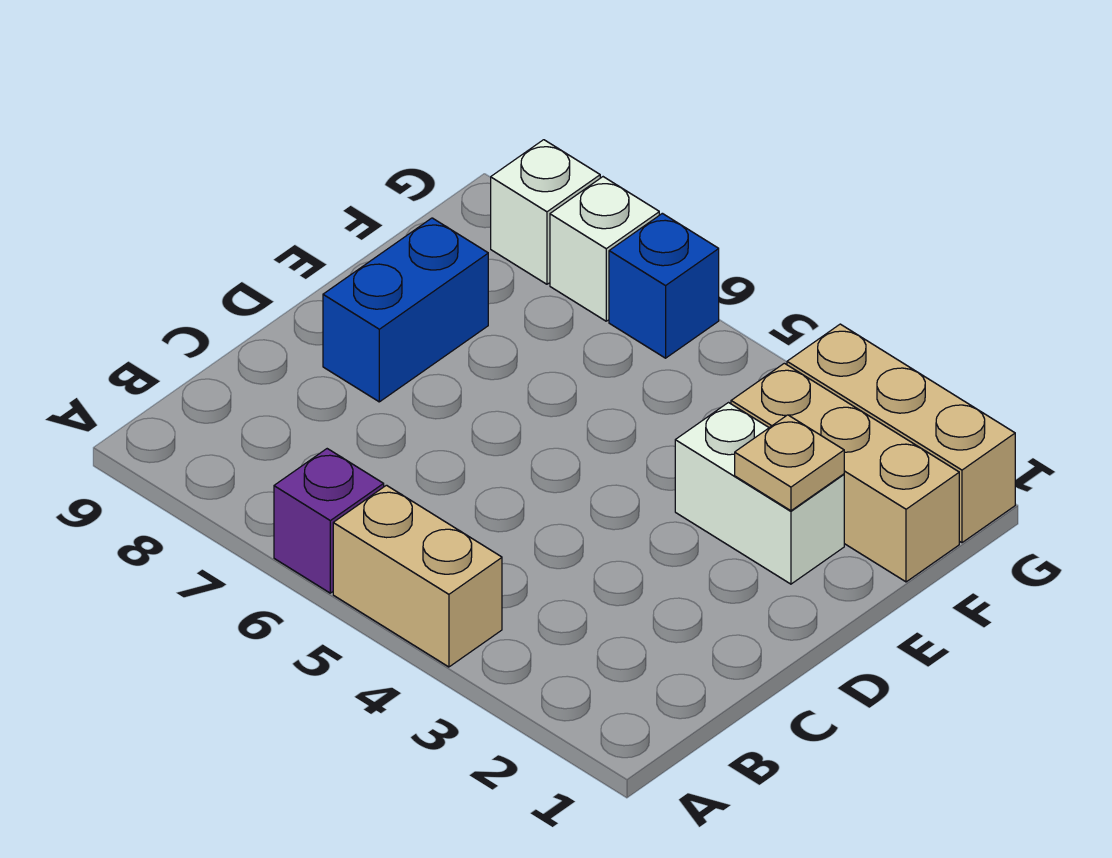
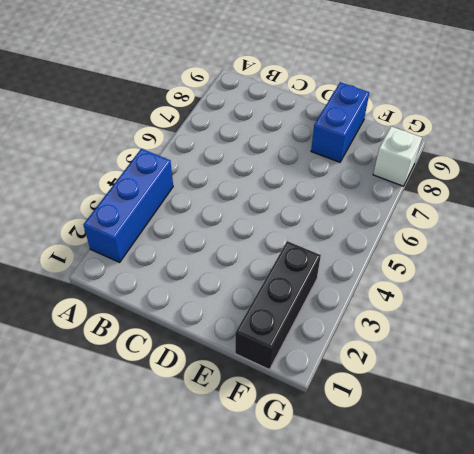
blue brick A2:A4 level 1 -> tan brick A4:A5 level 1
blue brick E8:E9 level 1 -> blue brick D8:E8 level 1
black brick F1:F3 level 1 -> tan brick F1:F3 level 1
none -> purple brick A6 level 1
none -> white brick E2:E3 level 1

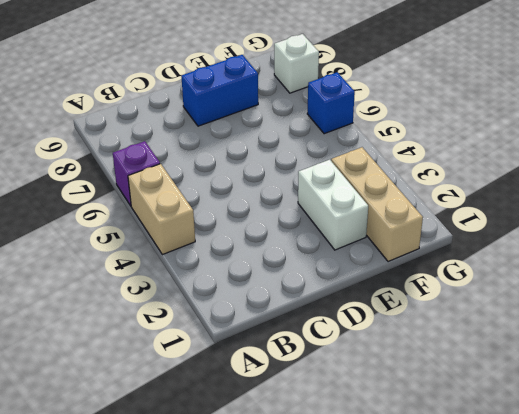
none -> tan brick G1:G3 level 1
none -> white brick G7 level 1

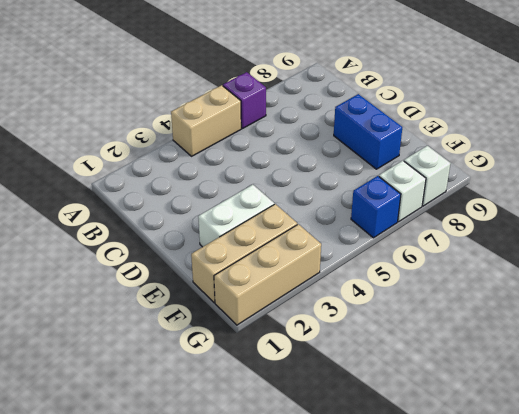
none -> tan plate E2 level 2

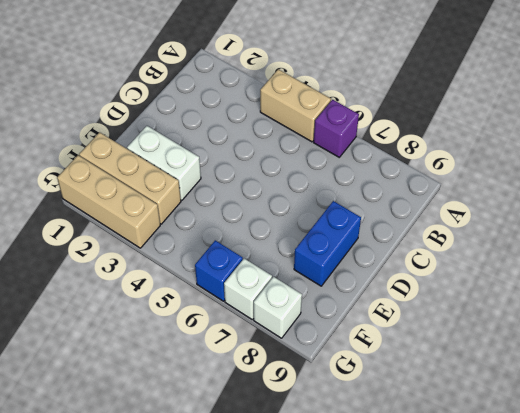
none -> tan plate E2 level 2

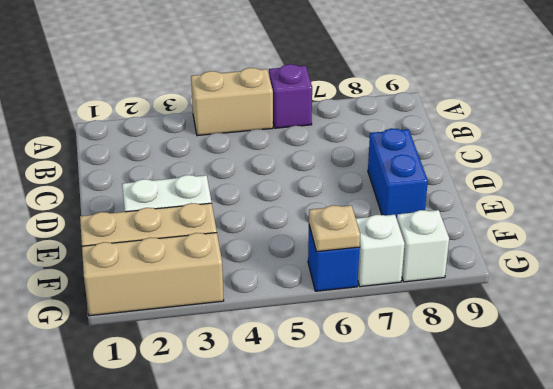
tan plate G6 level 2 -> tan plate E2 level 2

